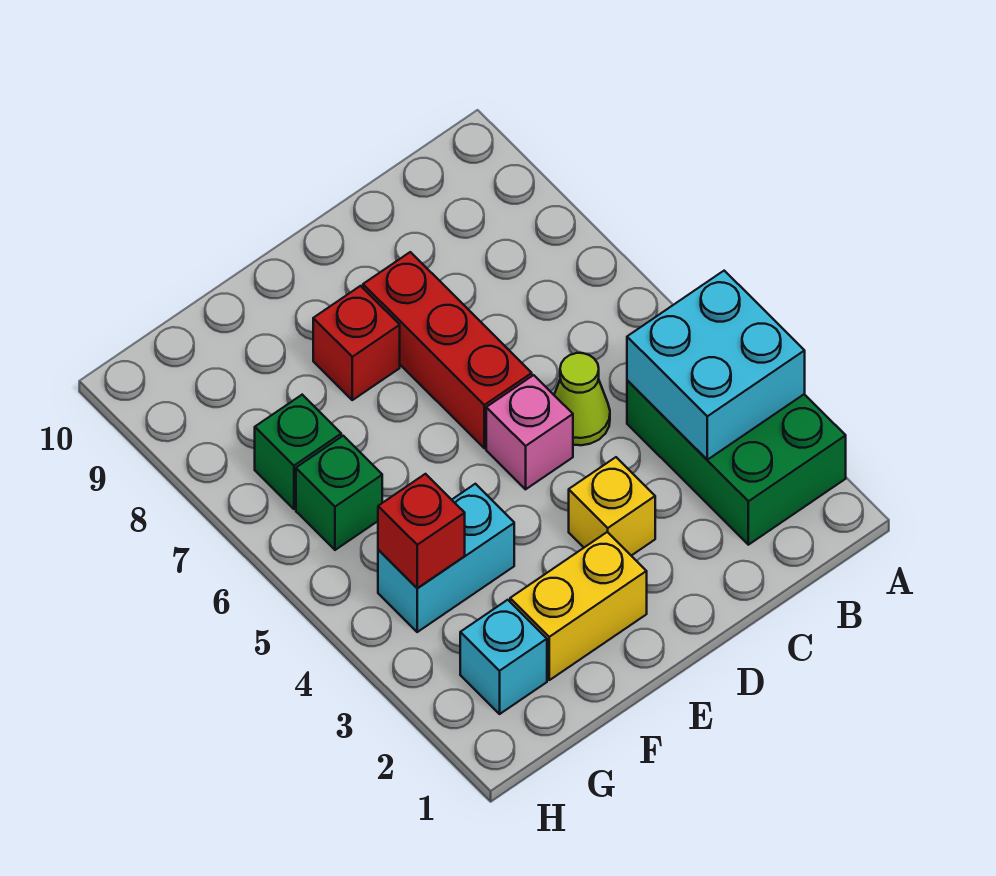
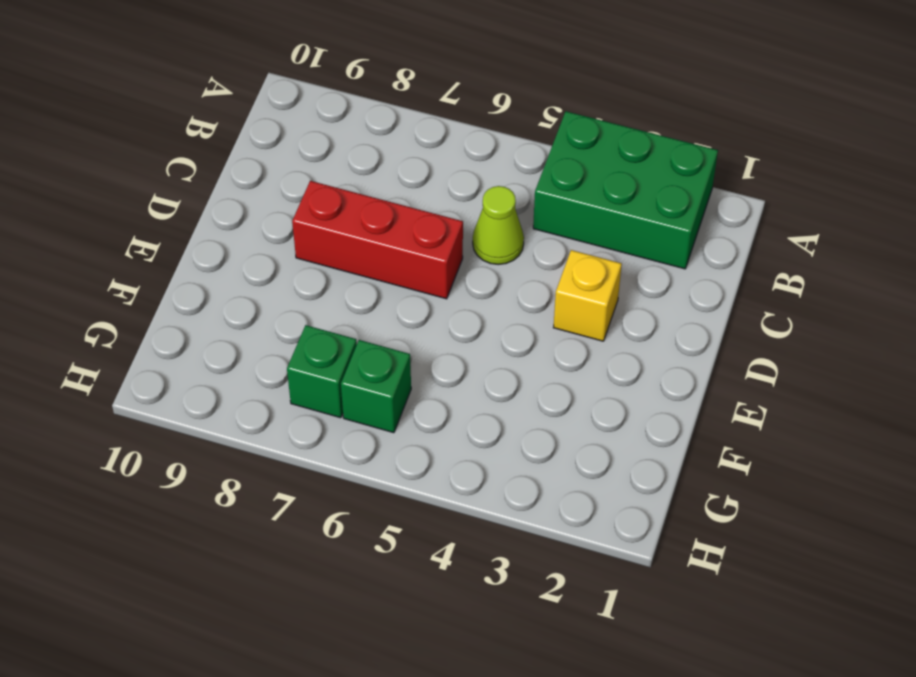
none -> pink brick D5 level 1
none -> yellow brick E2:F2 level 1
none -> red brick E8 level 1

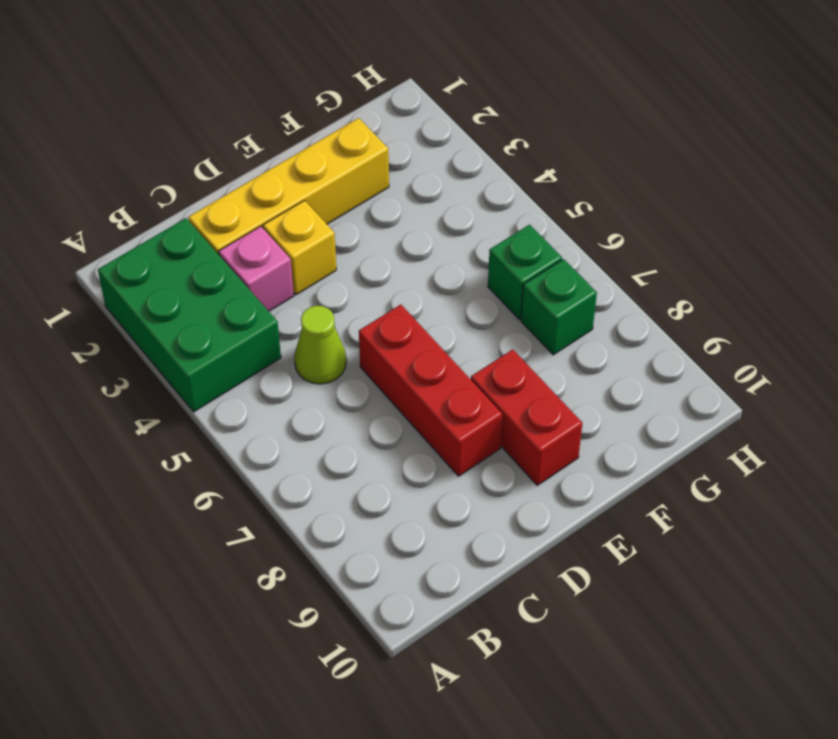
yellow brick C2:F2 level 1 -> yellow brick E2:F2 level 1
pink brick C3 level 1 -> pink brick D5 level 1
red brick E8:E9 level 1 -> red brick E8 level 1
none -> cyan brick F4:G4 level 1
none -> cyan brick G2 level 1
none -> cyan brick A3:B4 level 2

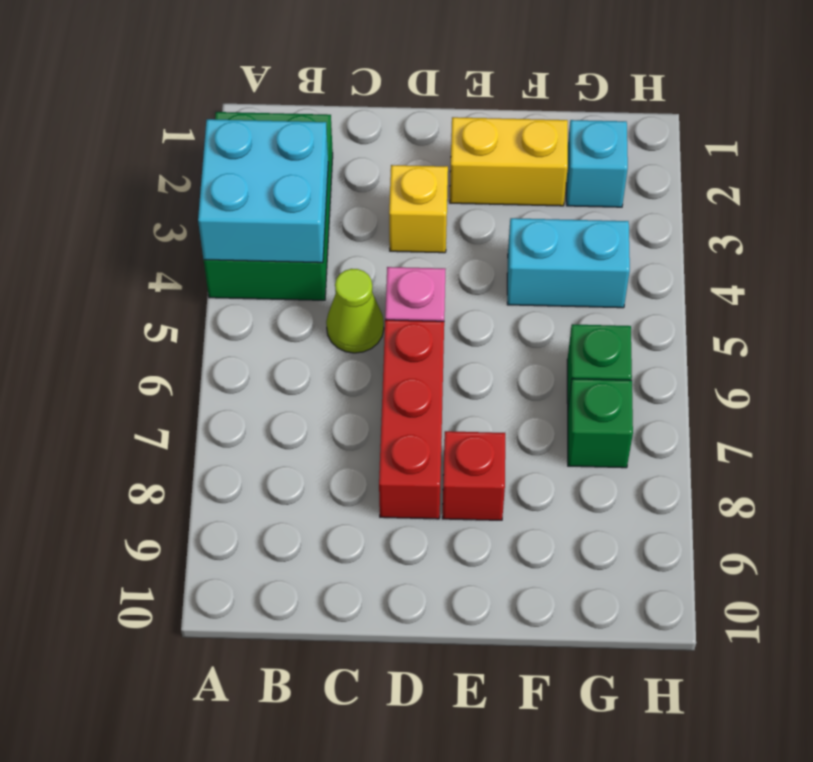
none -> red brick G4 level 2

